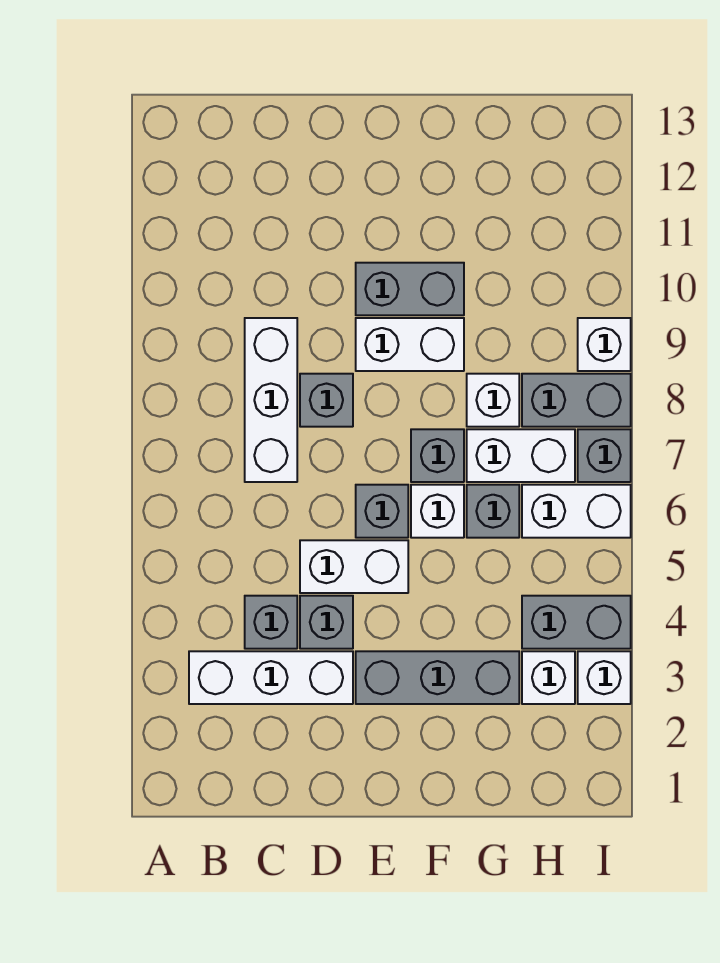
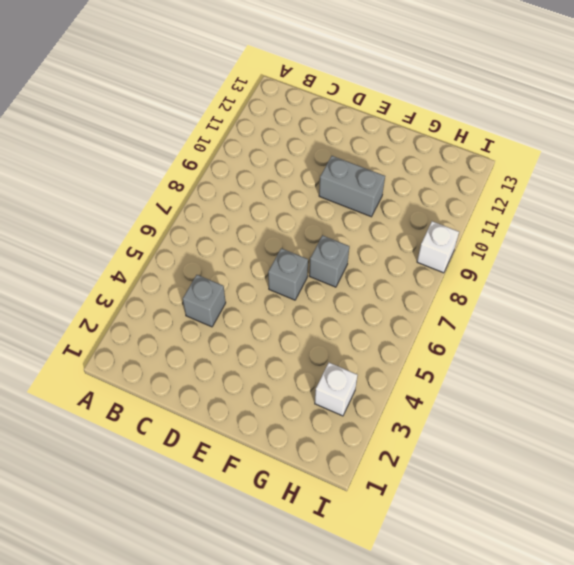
none -> white brick B3:D3 level 1
none -> white brick C7:C9 level 1
none -> grey brick D4 level 1

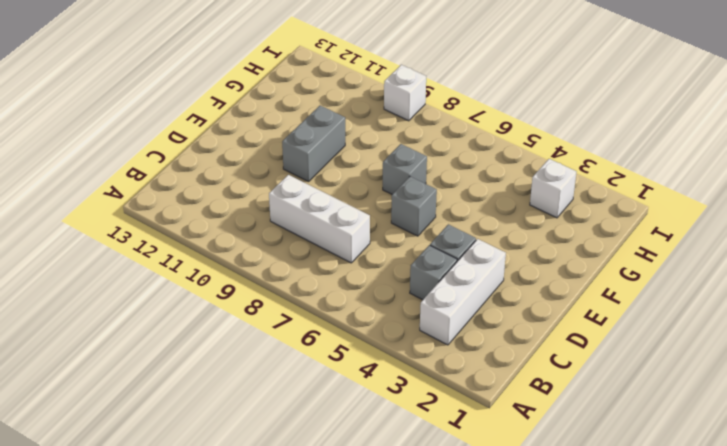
none -> white brick D5:E5 level 1
none -> grey brick D8 level 1
none -> grey brick E3:G3 level 1

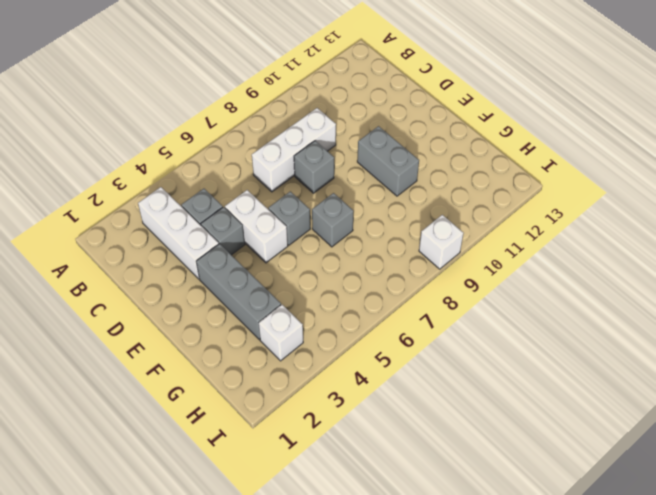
none -> white brick E9:F9 level 1
none -> white brick F6 level 1
none -> grey brick G6 level 1

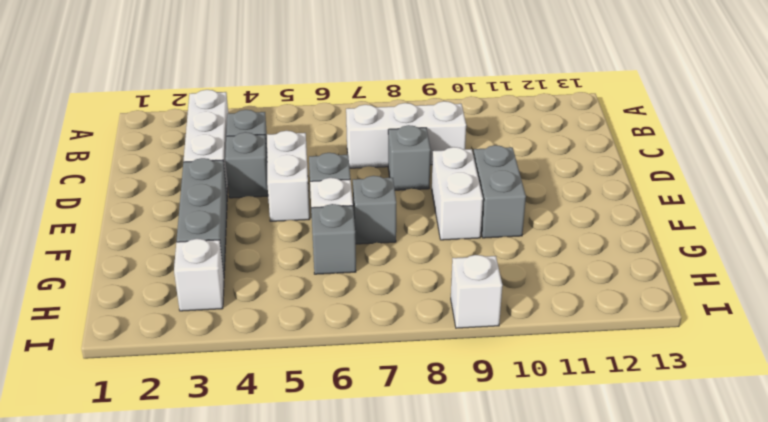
none -> white brick G7:H7 level 1
none -> white brick G8 level 1
none -> grey brick H4:I4 level 1

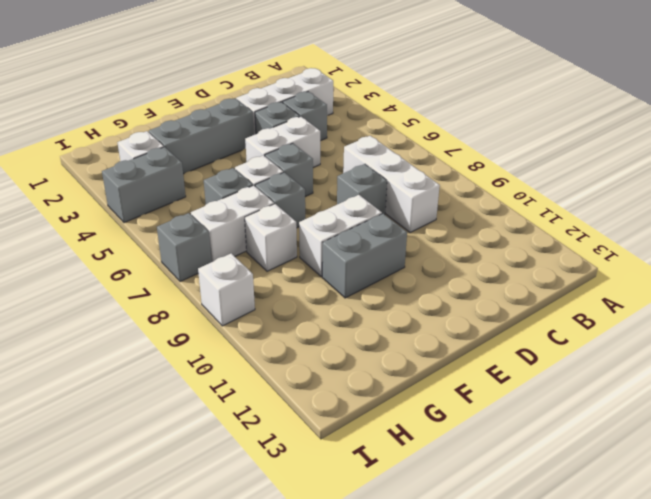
none -> white brick H6:I6 level 1
none -> grey brick H8:I8 level 1
none -> white brick I3 level 1

